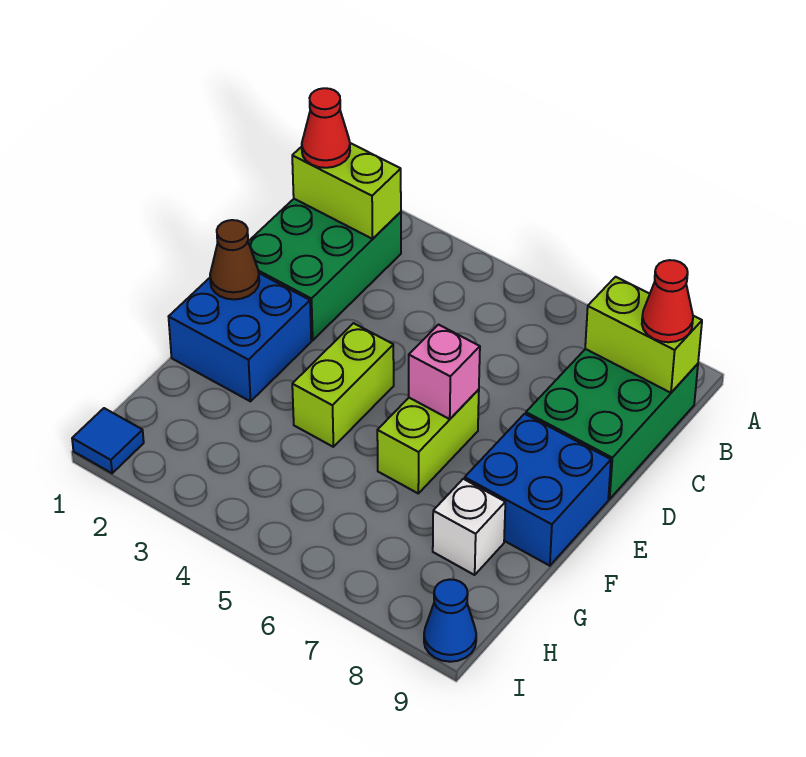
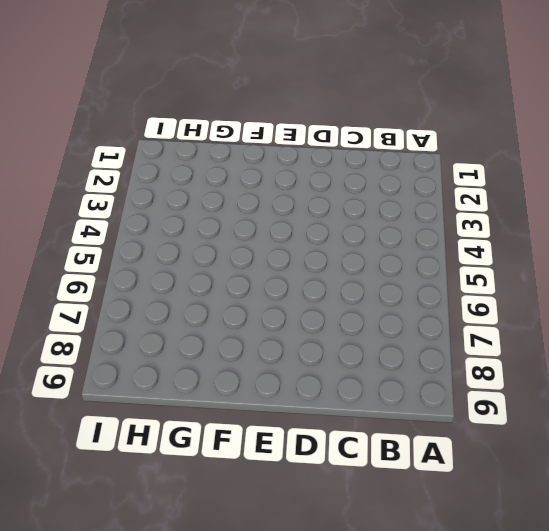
none -> green brick B1:D2 level 1
none -> green brick B8:D9 level 1
none -> blue brick E1:F2 level 1

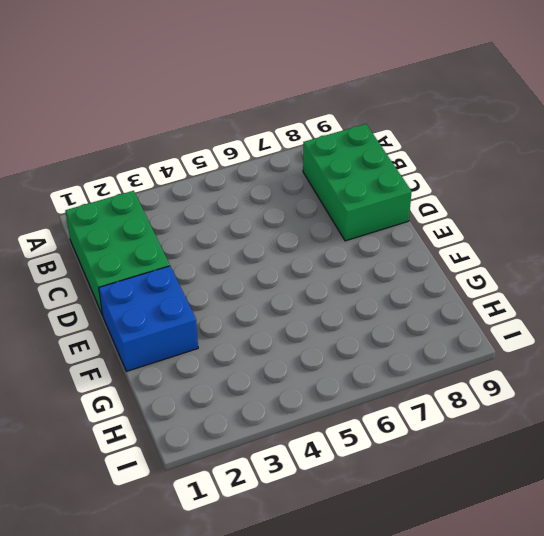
none -> lime brick E4:F4 level 1
none -> lime brick E6:F6 level 1
none -> blue brick E8:F9 level 1

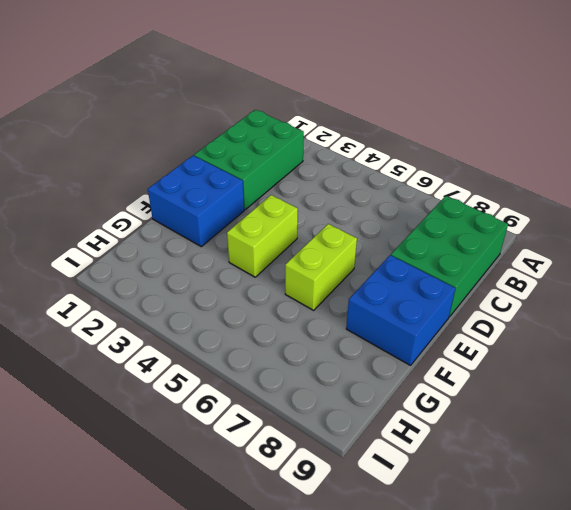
none -> white brick G8 level 1
none -> blue tile I1 level 1
none -> blue cone I9 level 1

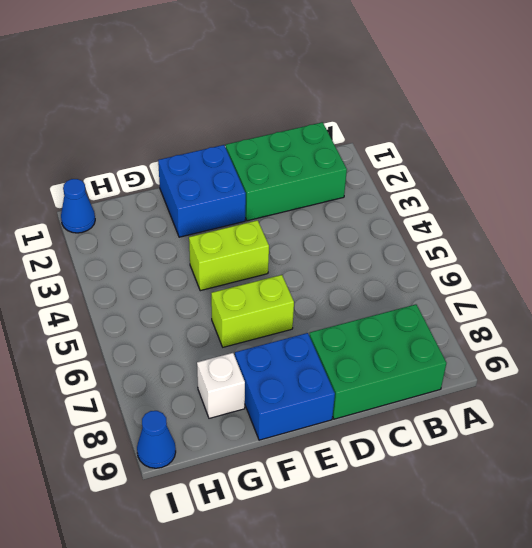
blue cone I1 level 1 -> blue tile I1 level 1
none -> lime brick B1:B2 level 2
none -> lime brick B8:B9 level 2
none -> brown cone E1 level 2

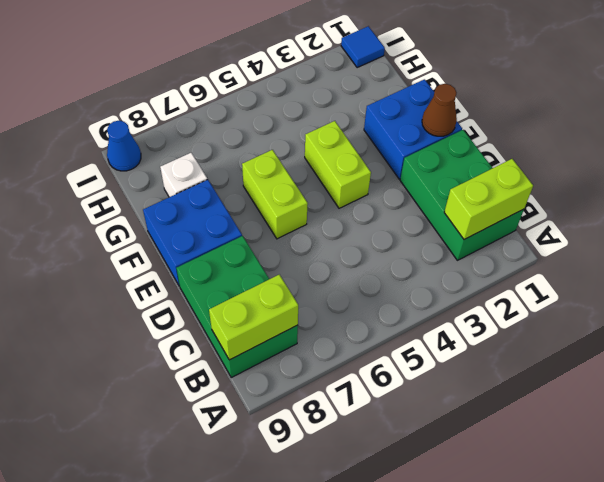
none -> pink brick E6 level 2
none -> red cone B1 level 3
none -> red cone B9 level 3

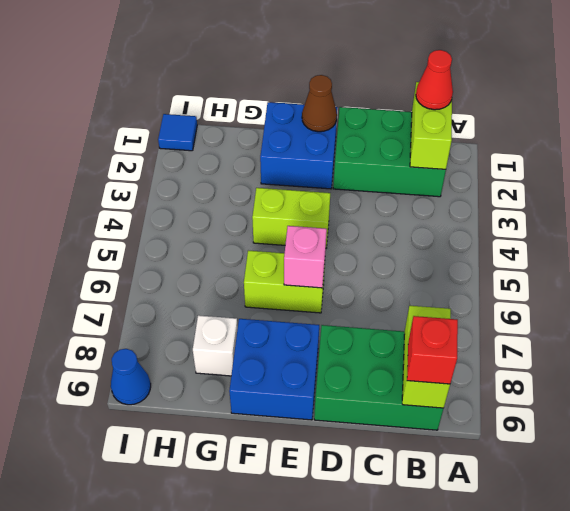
red brick B9 level 3 -> red cone B9 level 3

